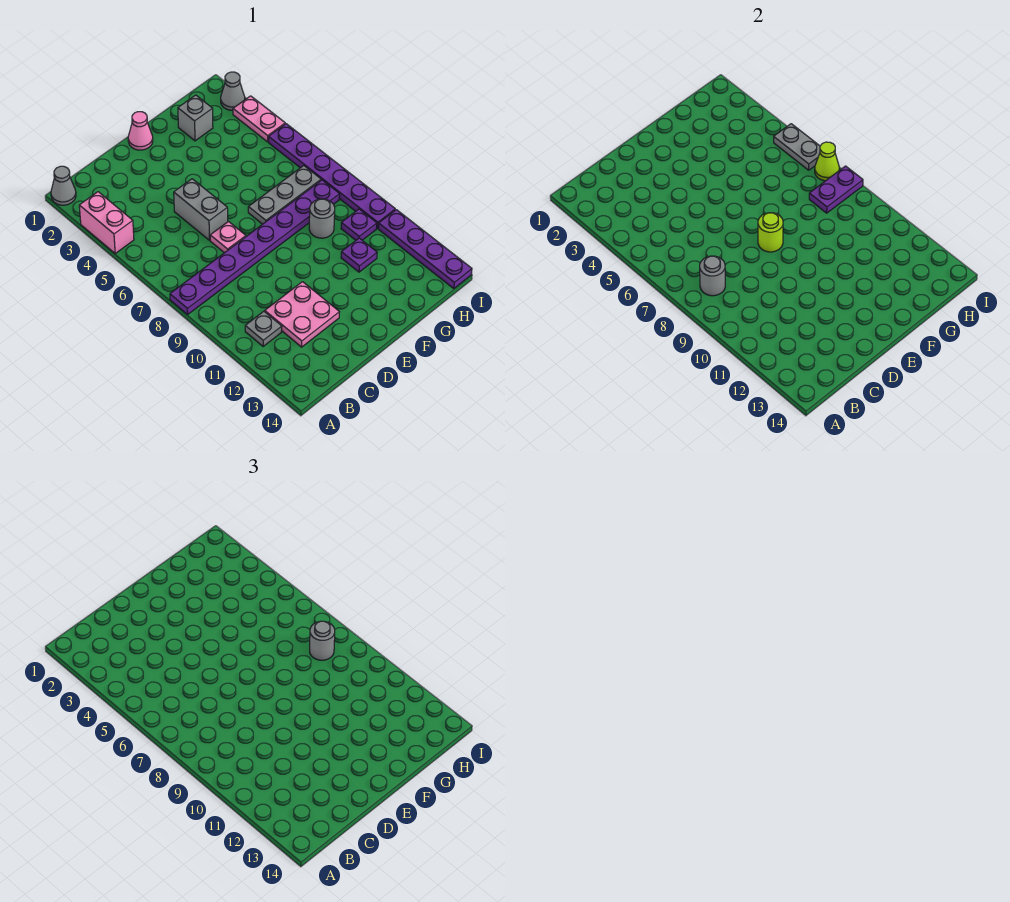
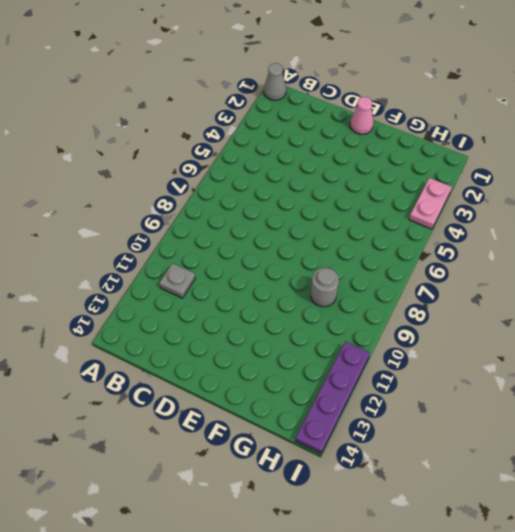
none -> pink brick A3:A4 level 1
none -> purple plate A8:H8 level 1
none -> pink plate C11:D12 level 1

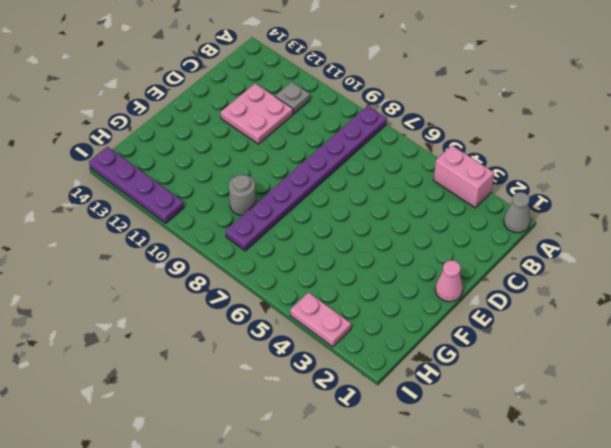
none -> grey brick D5:D6 level 1
none -> pink plate D7 level 1
none -> grey plate F7:H7 level 1

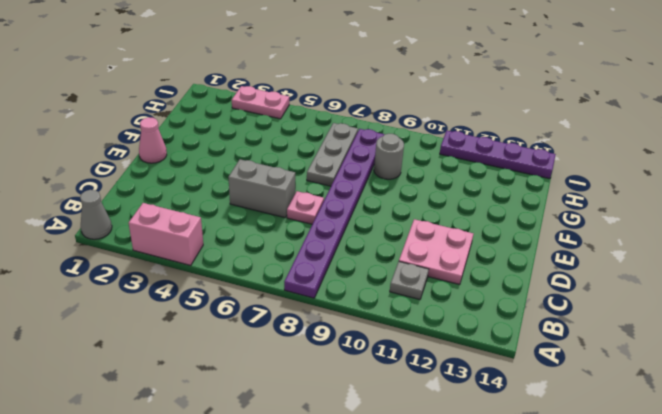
none -> grey brick G2 level 1
none -> purple plate G11 level 1
none -> purple plate H10 level 1

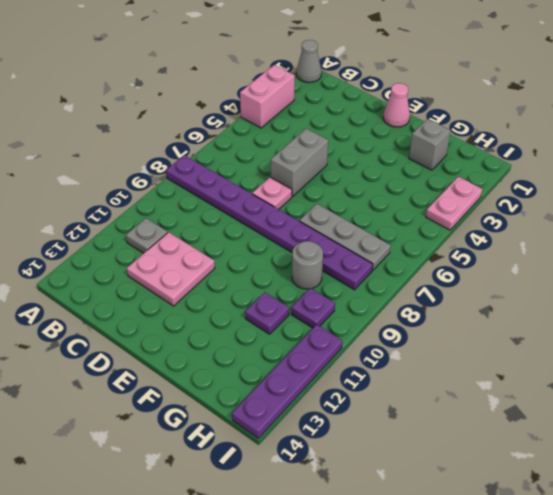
none -> grey cone I2 level 1
none -> purple plate I5:I10 level 1
none -> grey round brick B8 level 2

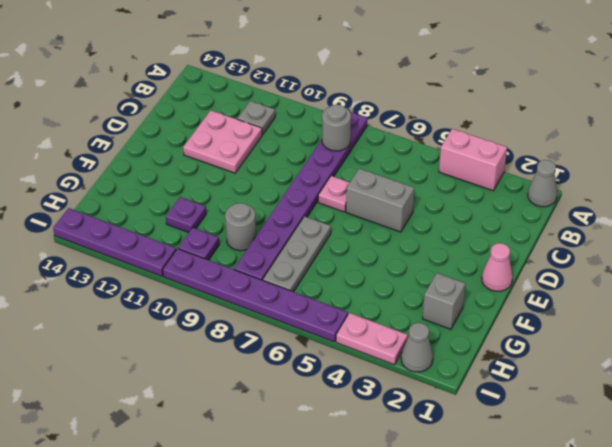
none -> lime round brick E8 level 2
none -> purple plate H8:I8 level 2
none -> grey plate I5:I6 level 2

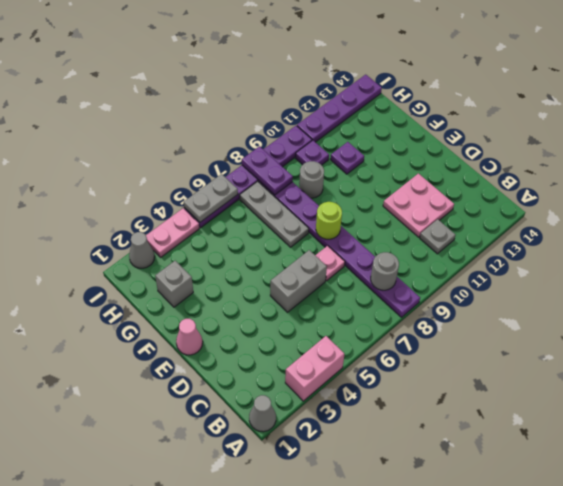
none -> lime cone I7 level 2
none -> grey round brick H8 level 3

